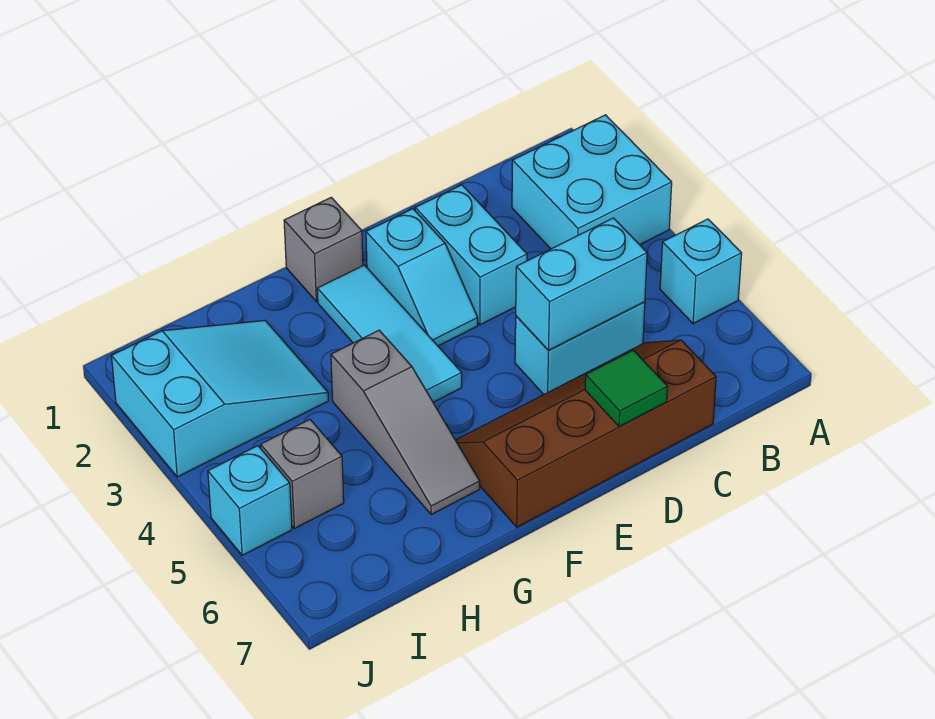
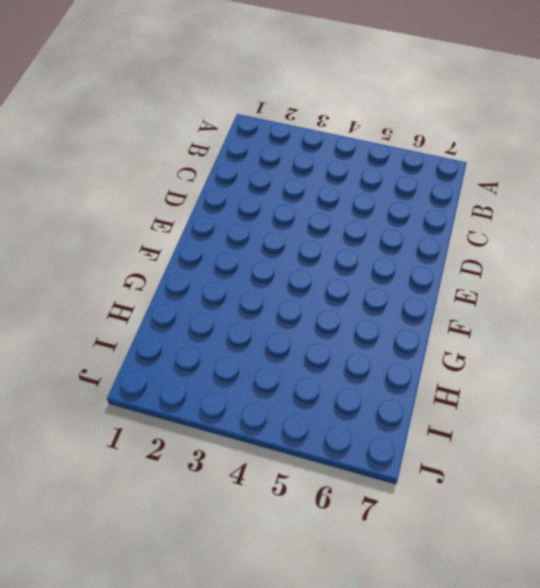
none -> cyan brick A2:B3 level 1
none -> cyan brick A5 level 1
none -> cyan brick C5:D5 level 1

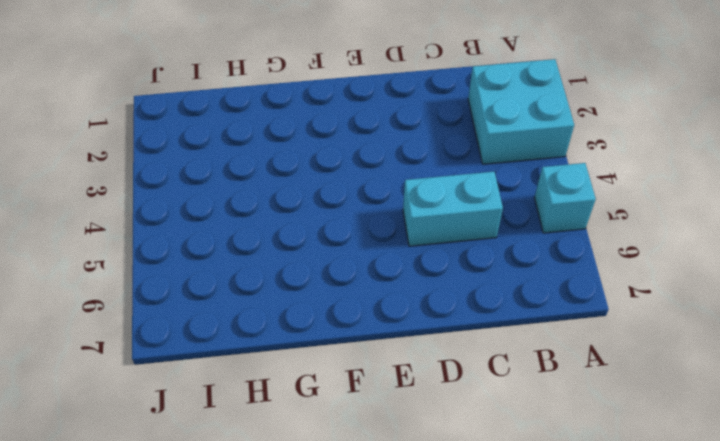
none -> brown slope C6:F7 level 1 top 7
none -> cyan brick D2:D3 level 1
none -> cyan slope E2:E3 level 1 top 2

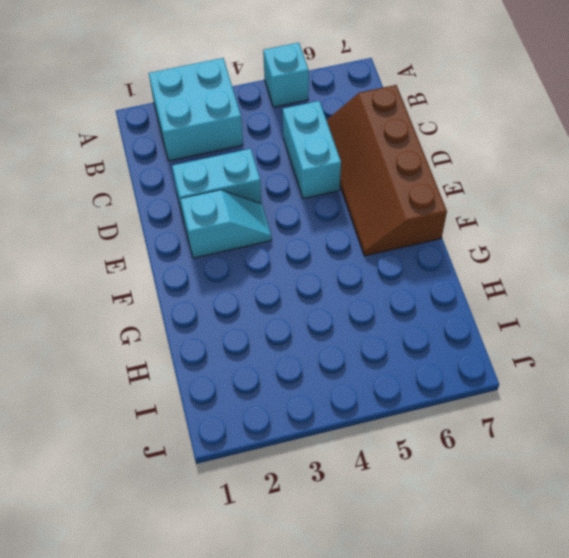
none -> grey brick F1 level 1
none -> cyan tile F2:F4 level 1
none -> grey slope G4:G6 level 1 top 4

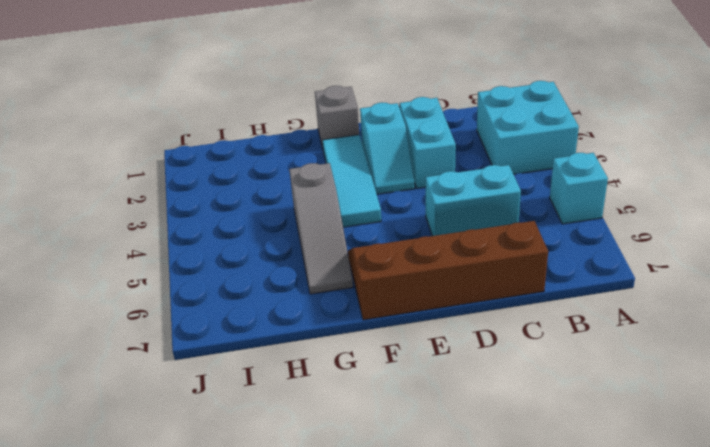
none -> cyan slope H2:J3 level 1 top J
none -> grey brick I5 level 1
none -> cyan brick J5 level 1

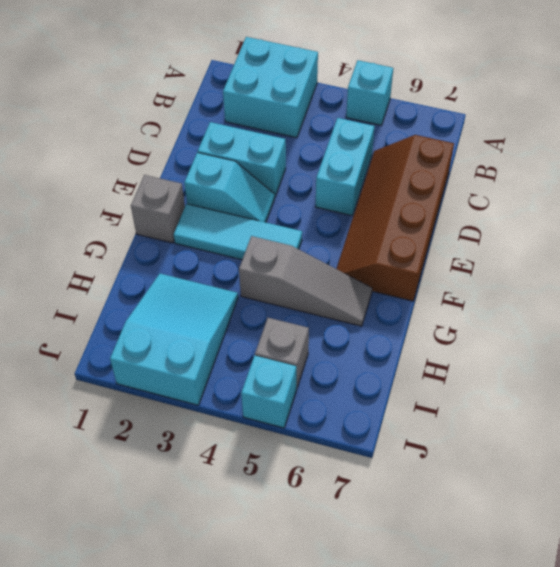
none -> cyan brick C5:D5 level 2
none -> green tile D7 level 2

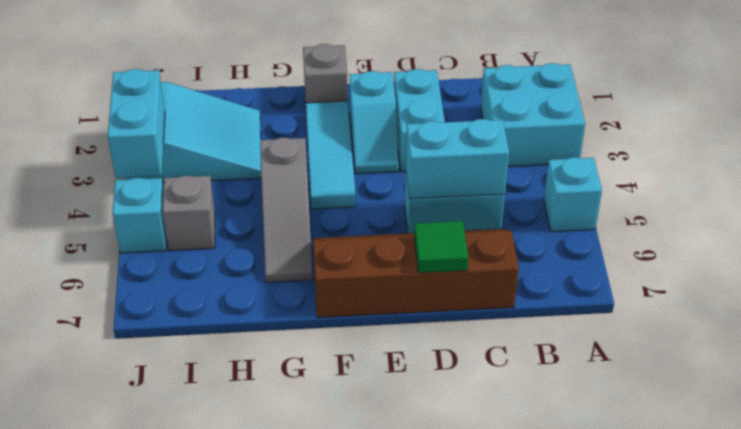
cyan brick J3:J4 level 2 -> none

